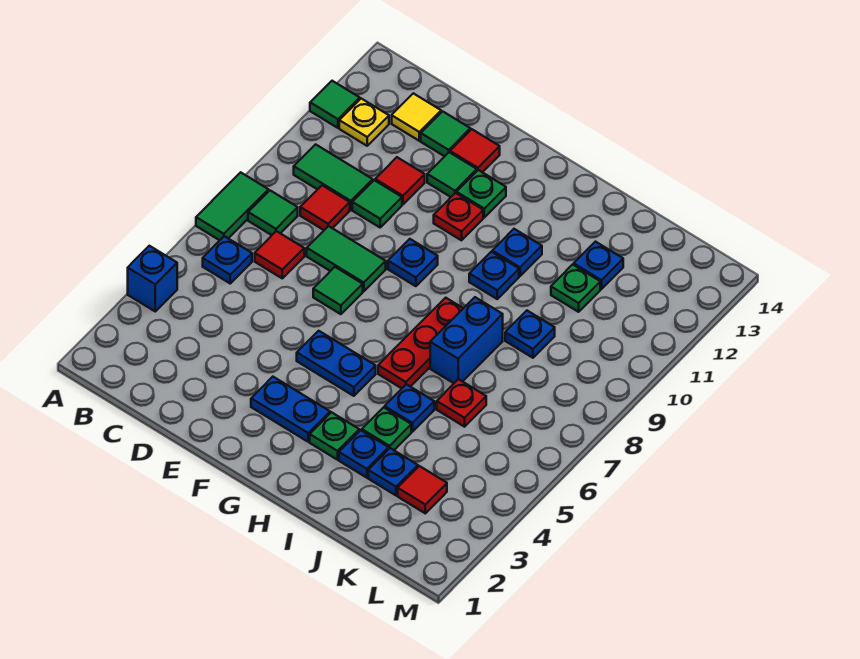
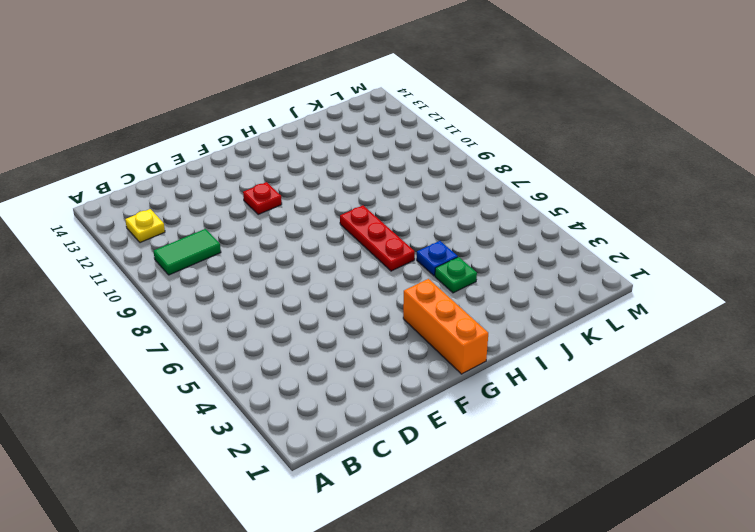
orange brick G1:G3 level 1 -> blue plate F3:G3 level 1
none -> blue brick A4 level 1
none -> green tile A7:A8 level 1
none -> green tile A12 level 1
none -> blue plate B6 level 1

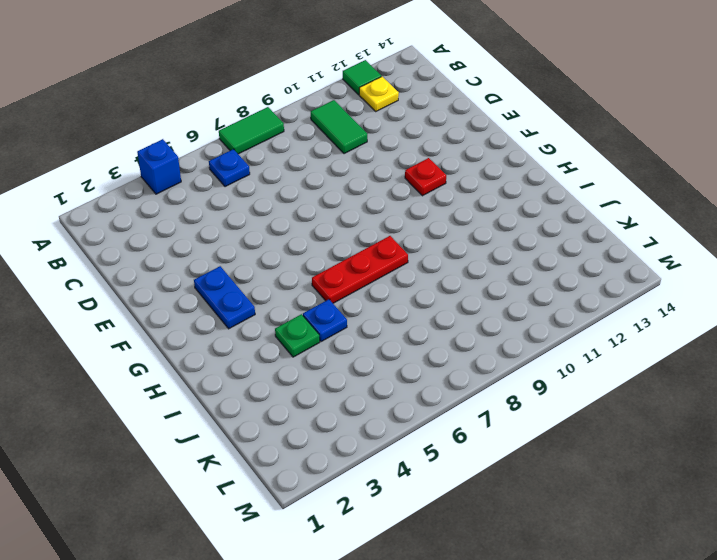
none -> green tile B8 level 1
none -> red tile C7 level 1
none -> red tile C9 level 1
none -> yellow tile C13 level 1

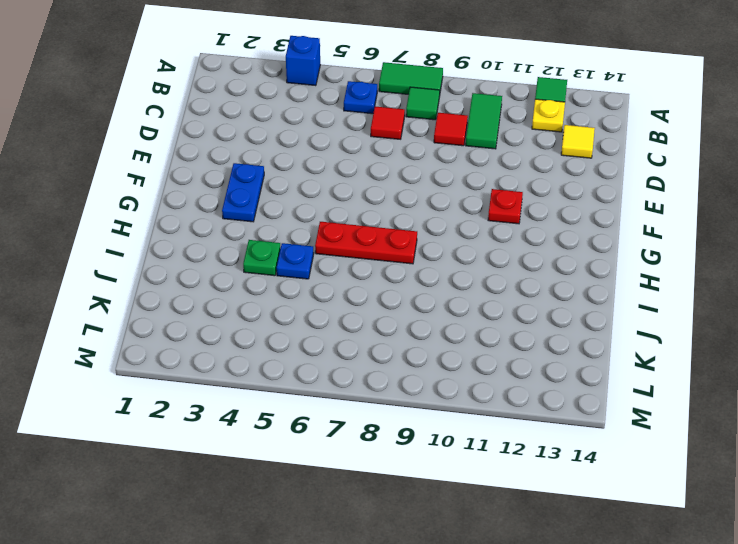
none -> green tile D8:E8 level 1
none -> green tile D10 level 1
none -> red tile D11 level 1
none -> green tile D13 level 1

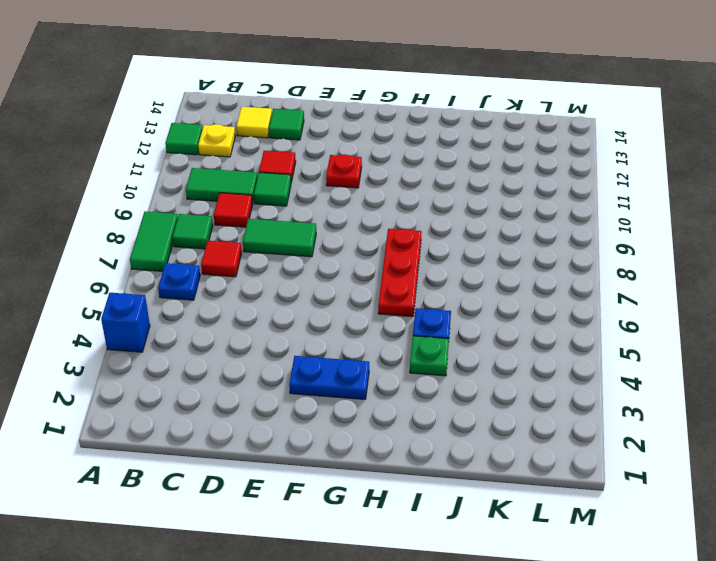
none -> green tile E7 level 1
none -> green tile E12 level 1
none -> red tile E13 level 1
none -> blue plate F5:G5 level 1

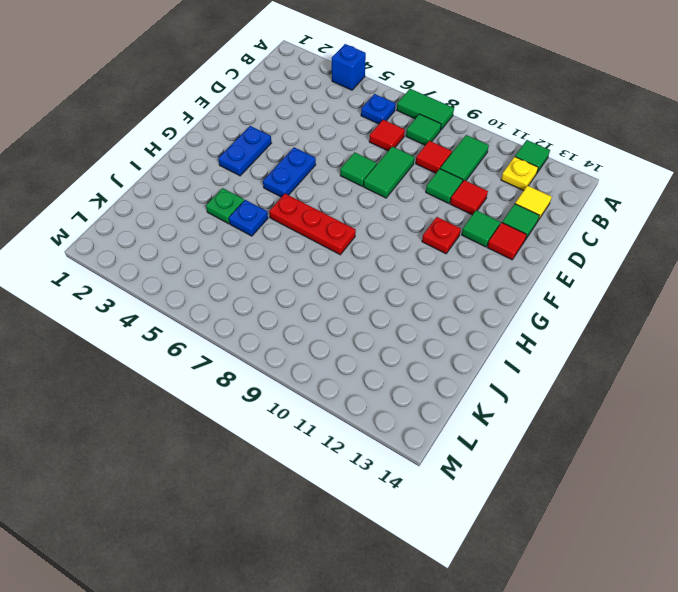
none -> blue plate F9 level 1
none -> green plate F12 level 1
none -> green plate H3 level 1
none -> blue plate H10 level 1

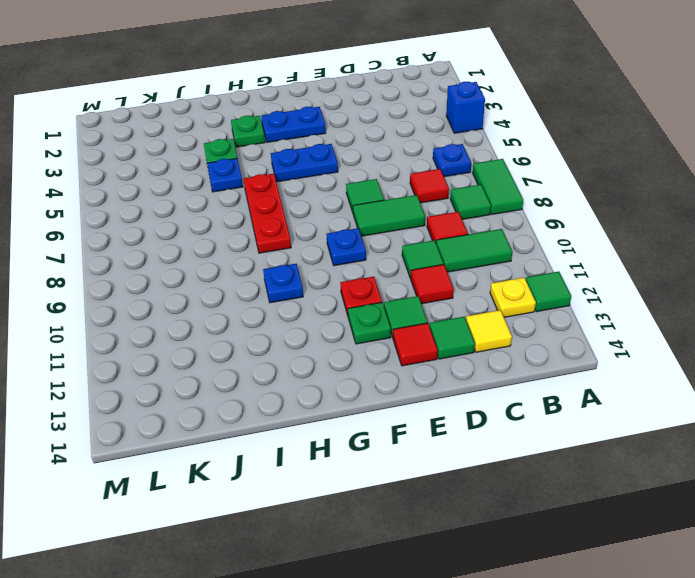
none -> blue plate H11 level 1
none -> blue plate I3 level 1
none -> blue brick I7:I8 level 1
none -> blue plate J3 level 1

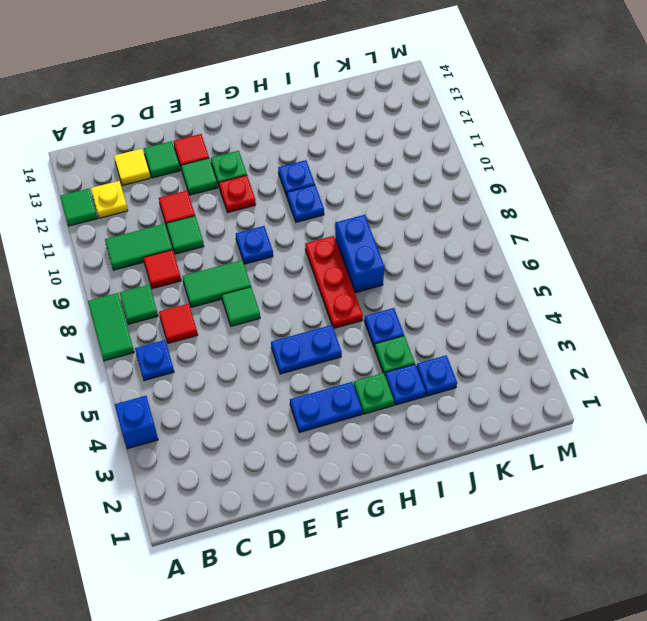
none -> red plate J6 level 1
none -> blue plate J9 level 1
none -> green plate J11 level 1
none -> blue plate J12 level 1

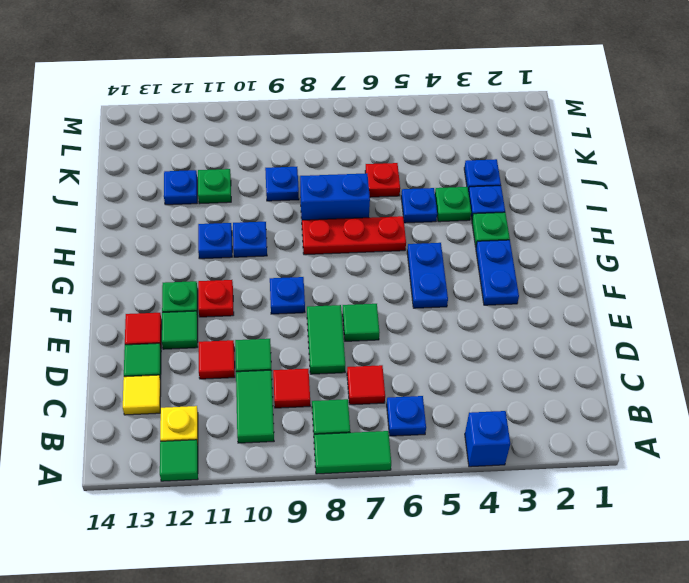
none -> red tile K3 level 1

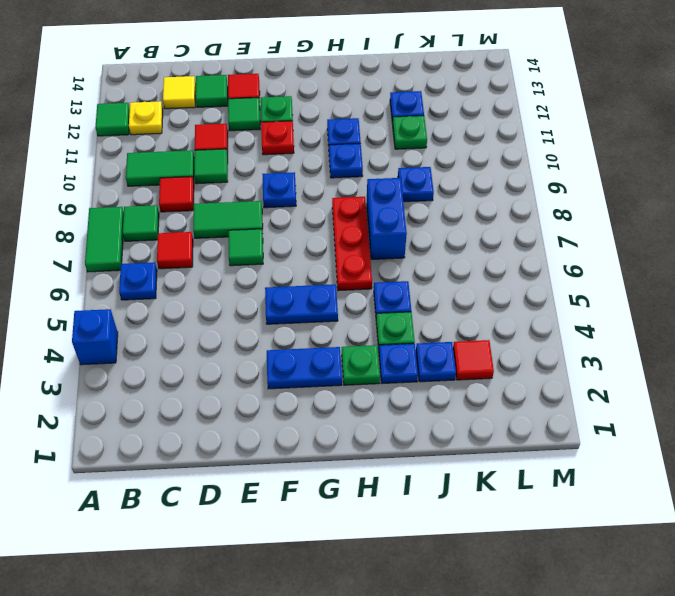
none -> red plate J6 level 1

